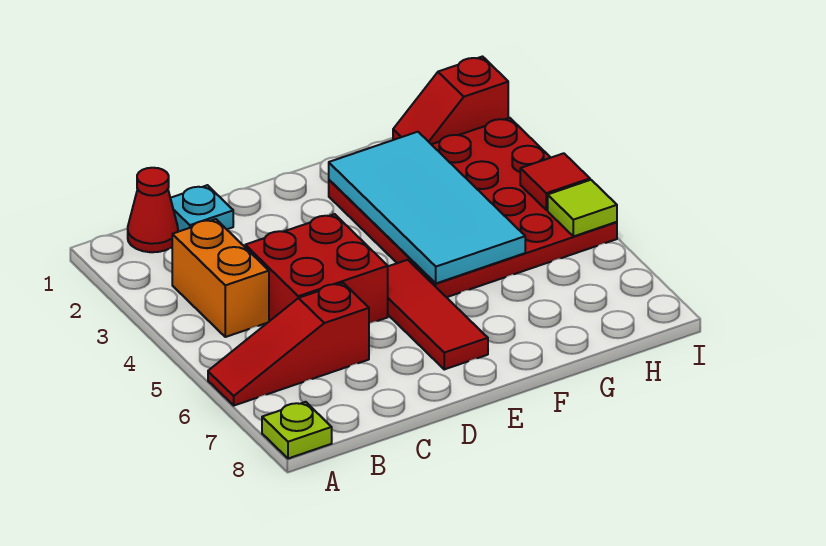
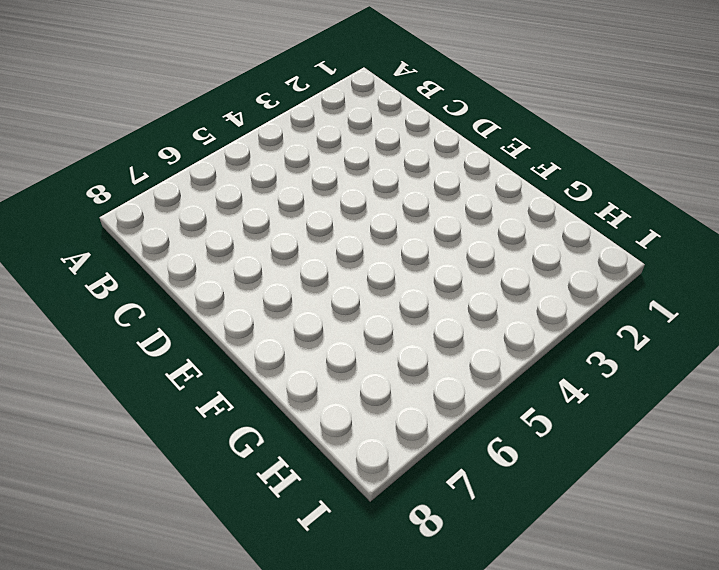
none -> red slope A6:C6 level 1 top C
none -> lime plate A8 level 1
none -> red cone B1 level 1

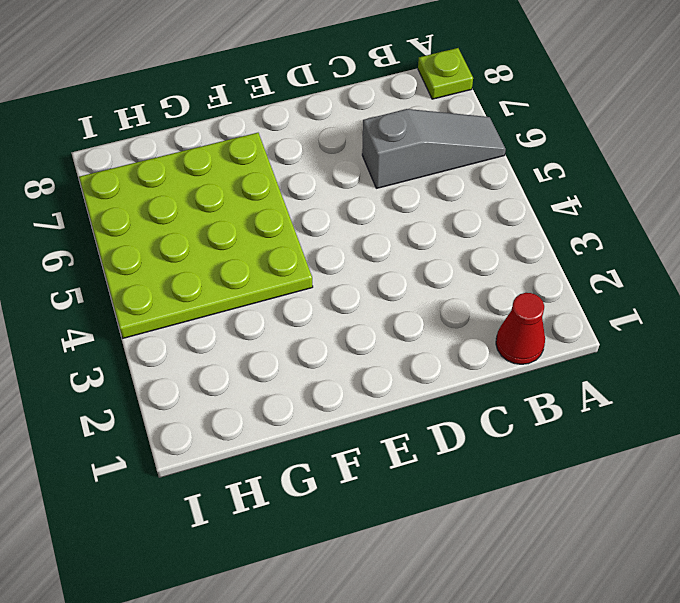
grey slope A6:C6 level 1 top C -> red slope A6:C6 level 1 top C
lime plate F4:I7 level 1 -> red plate F2:I5 level 1
none -> orange brick B3:B4 level 1
none -> cyan plate C1 level 1
none -> red brick C4:D5 level 1

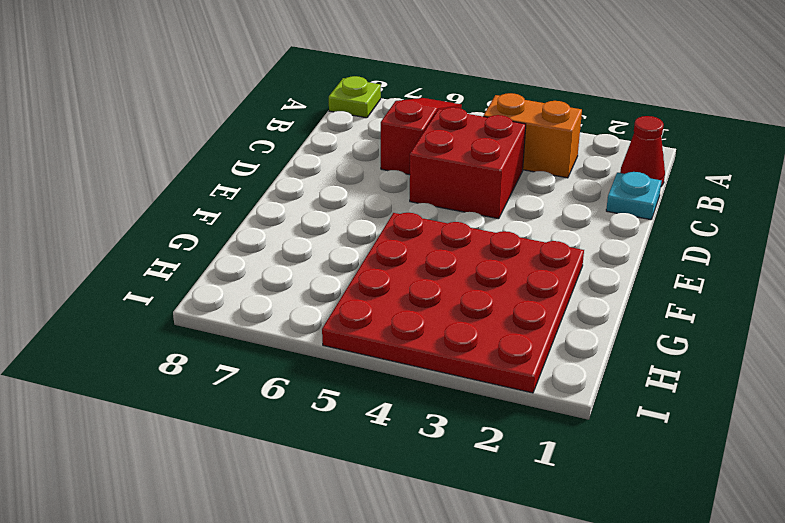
none -> red tile E5:E7 level 1
none -> red slope H1:I1 level 1 top I
none -> cyan tile F2:G5 level 2

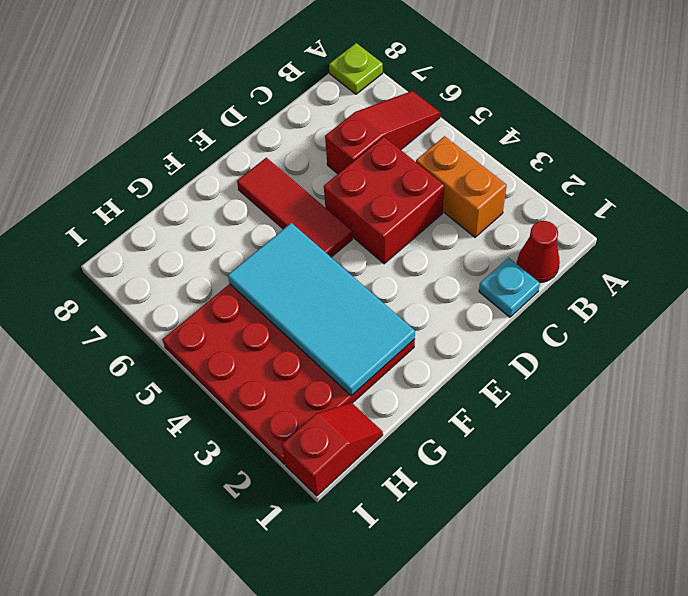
none -> red tile I4 level 2
none -> lime tile I5 level 2

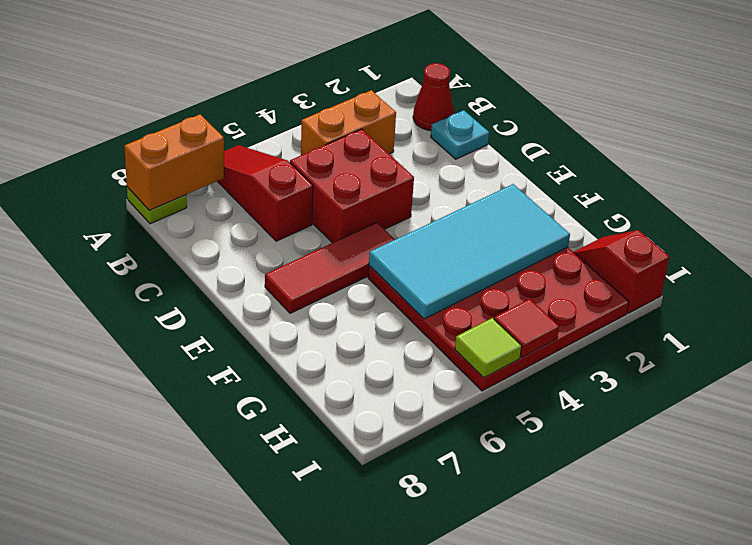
orange brick A7:A8 level 2 -> none

